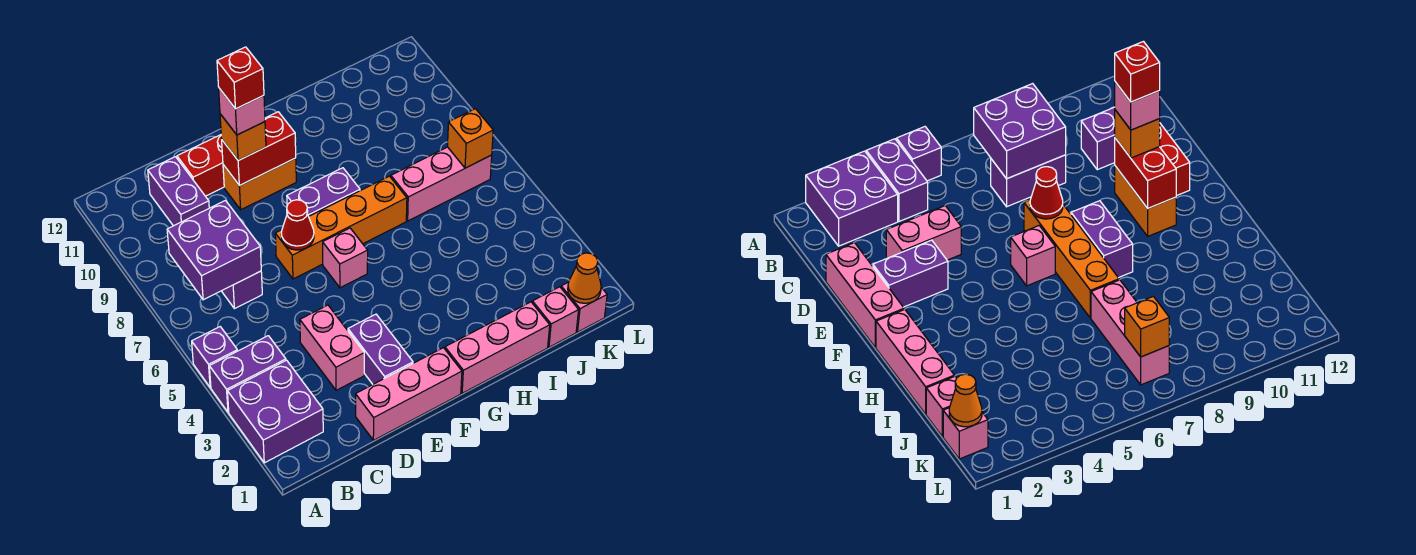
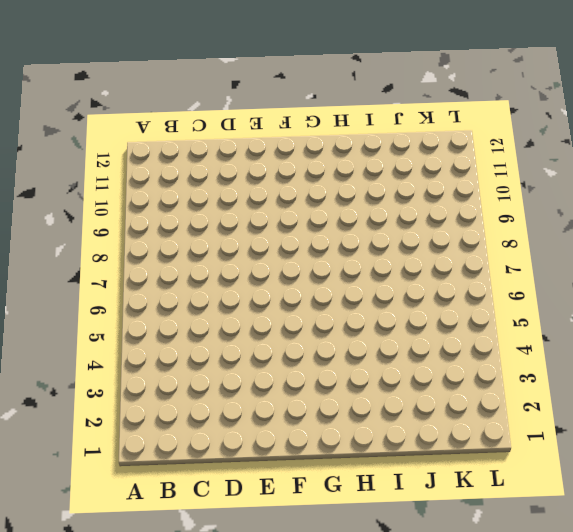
none -> purple brick A2:B3 level 1
none -> purple brick A4:B4 level 1
none -> purple brick A5 level 1

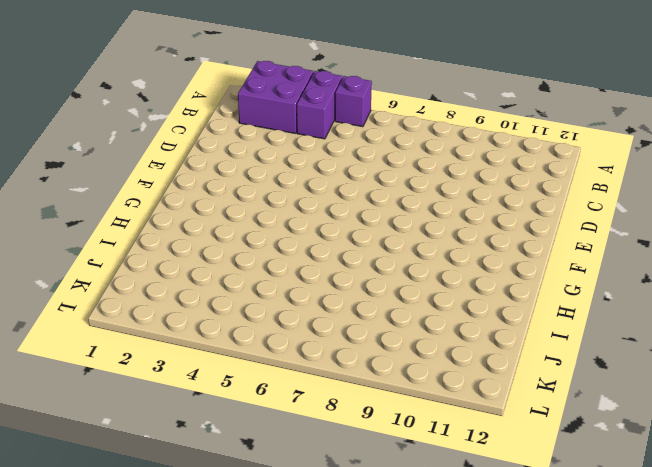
none -> purple brick C7:C8 level 1
none -> purple brick C10:C11 level 1
none -> pink brick D1:F1 level 1

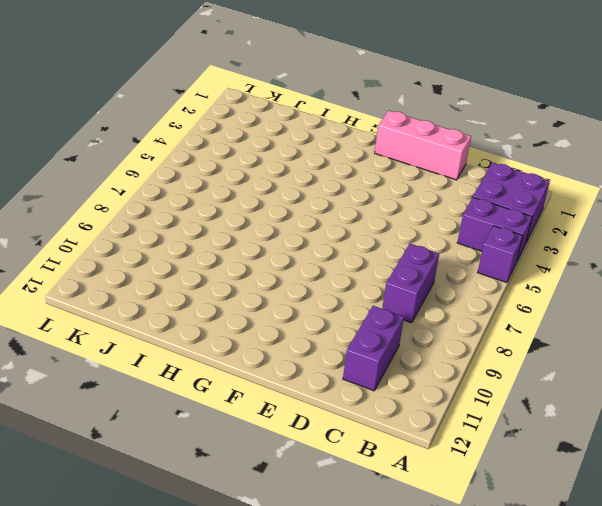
none -> pink brick D3:D4 level 1
none -> red brick D11:E11 level 1
none -> purple brick E2:E3 level 1

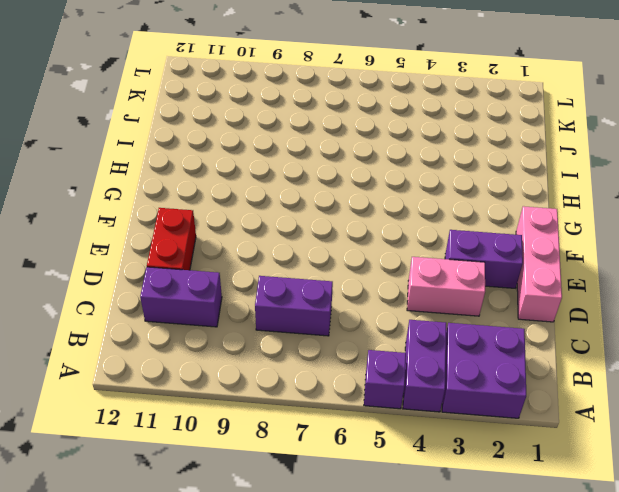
none -> orange brick E7:H7 level 1
none -> orange brick E10:F10 level 1
none -> pink brick F6 level 1

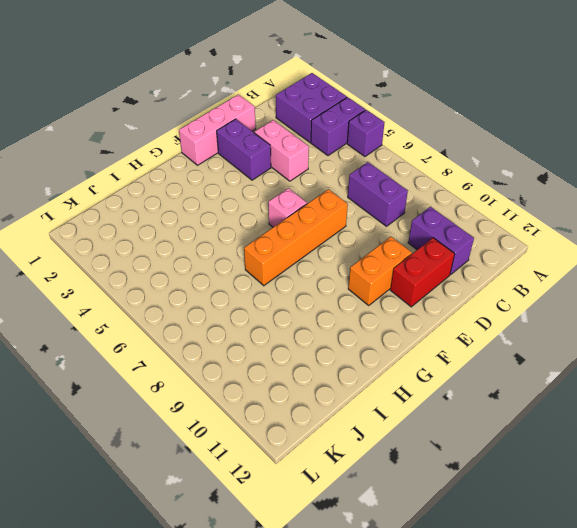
none -> purple brick F8:G8 level 1
none -> pink brick G1:I1 level 1
none -> pink brick I7:K7 level 1

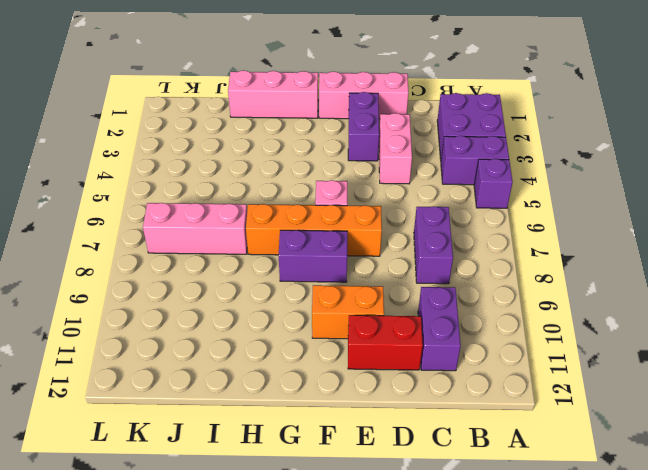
none -> pink brick J1 level 1
none -> pink brick K1 level 1
none -> purple brick B7:C8 level 2

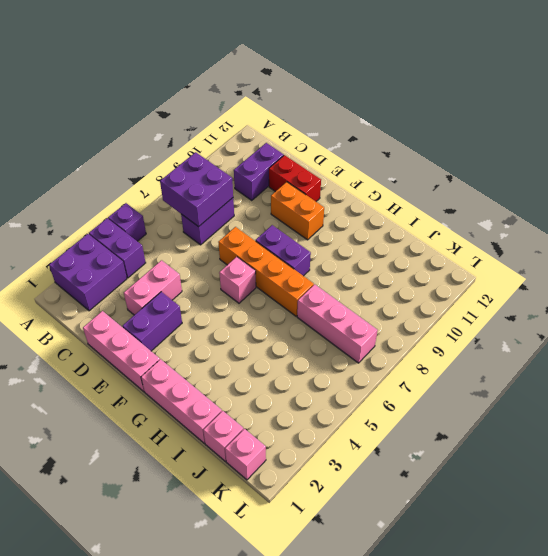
none -> red cone E7 level 2
none -> red brick E10:F10 level 2
none -> orange cone K1 level 2

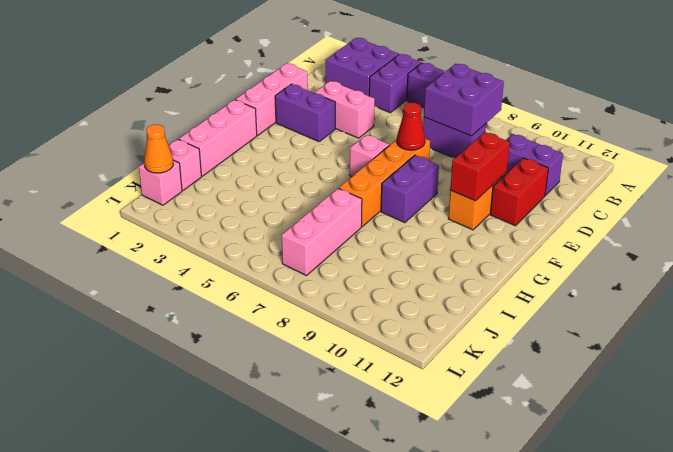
none -> orange brick K7 level 2
none -> orange brick E10 level 3
none -> pink brick E10 level 4

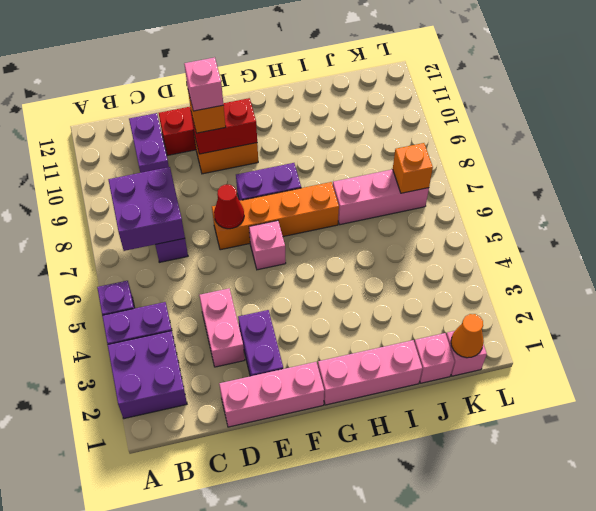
none -> red brick E10 level 5

